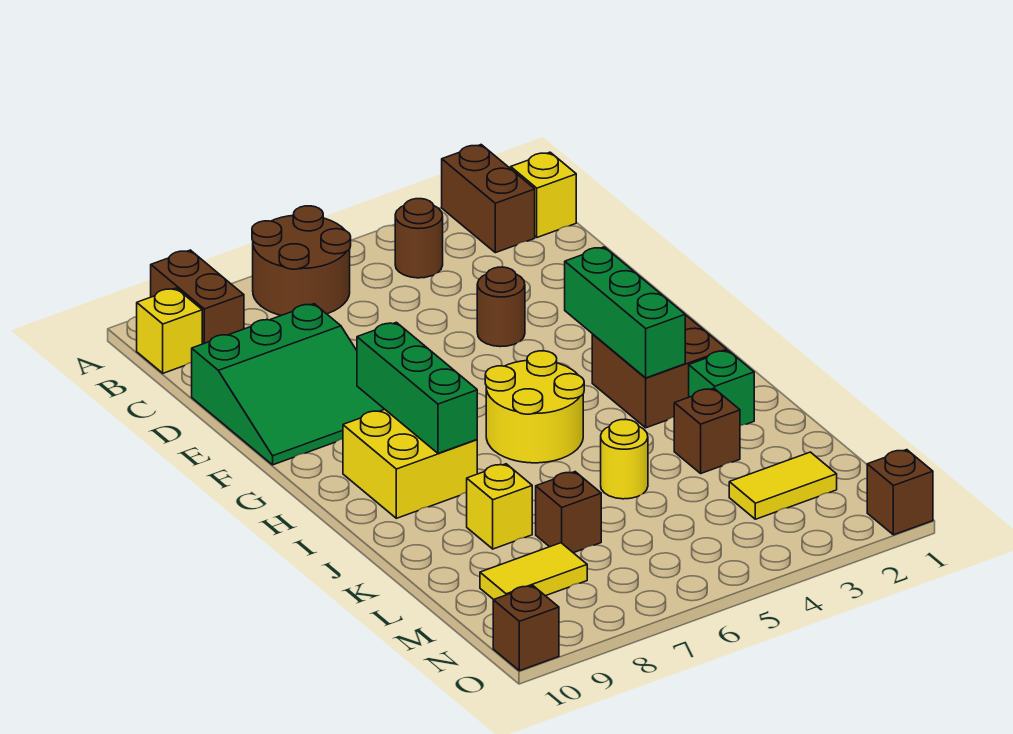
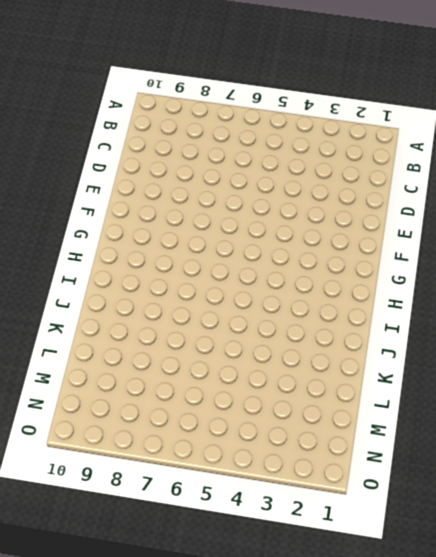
none -> brown brick A2:B2 level 1
none -> brown round brick A6:B7 level 1
none -> brown brick A9:B9 level 1

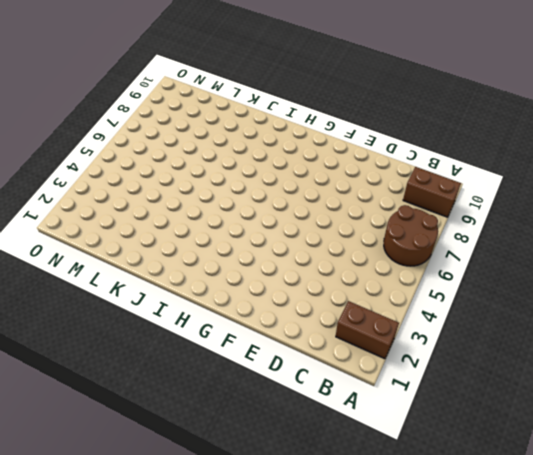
none -> yellow brick B1 level 1
none -> brown round brick B4 level 1
none -> yellow brick B10 level 1

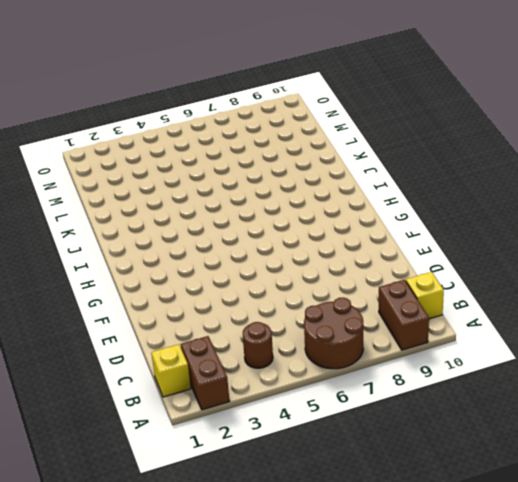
none -> green slope D8:F10 level 1 top D
none -> brown round brick E4 level 1
none -> brown brick H2:I3 level 1

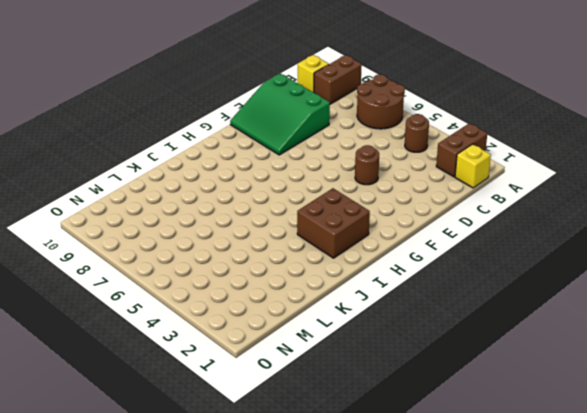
none -> yellow round brick H5:I6 level 1
none -> yellow brick H8:I9 level 1
none -> green brick J2 level 1

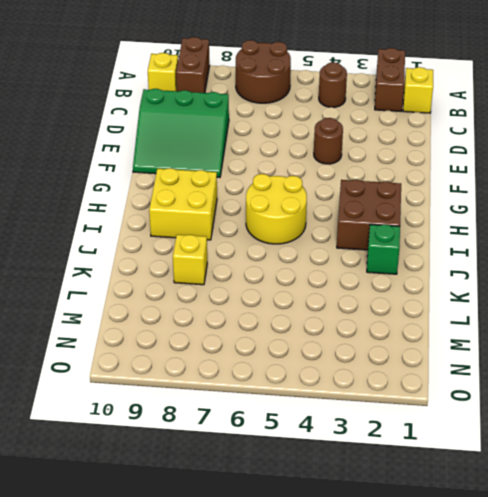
none -> brown brick K3 level 1
none -> yellow round brick K5 level 1
none -> brown brick L7 level 1

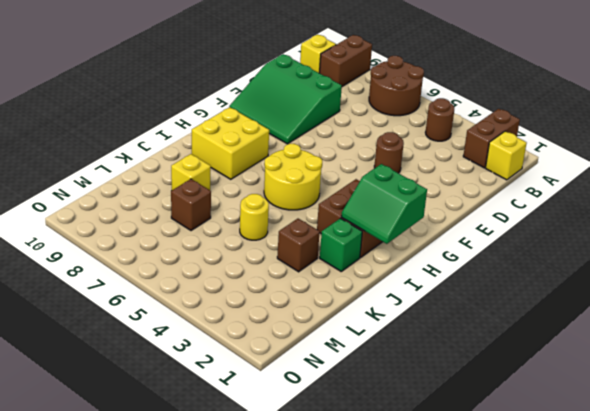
green slope H1:I2 level 2 top H -> none
none -> yellow tile M2:M3 level 1
none -> yellow tile M8:M9 level 1
none -> brown brick O1 level 1

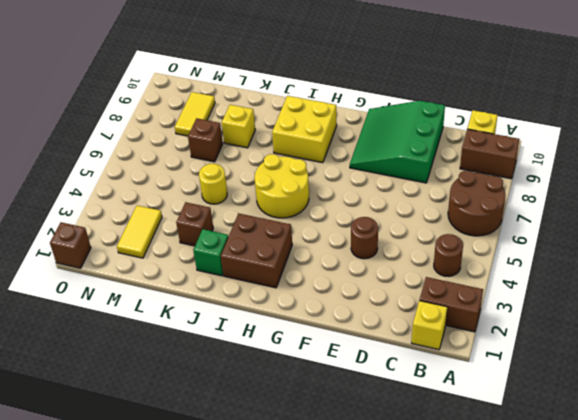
none -> brown brick O10 level 1
none -> green brick G3:I3 level 2
none -> green brick G8:I8 level 2

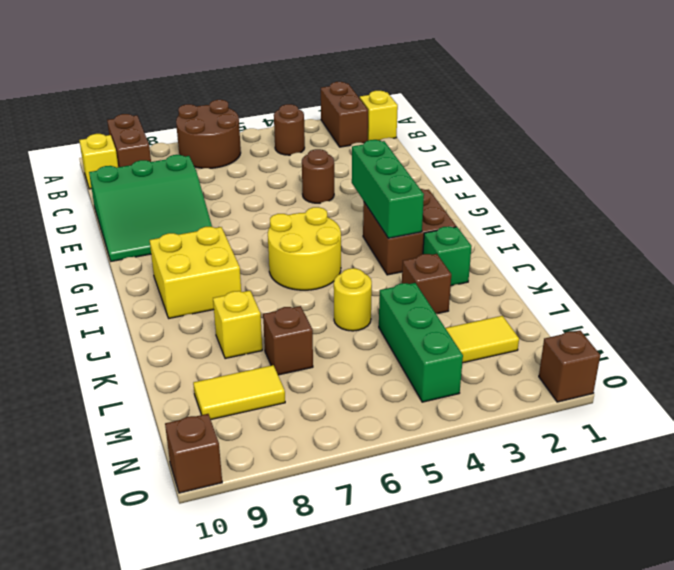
green brick L4:N4 level 1 -> green brick G8:I8 level 2

